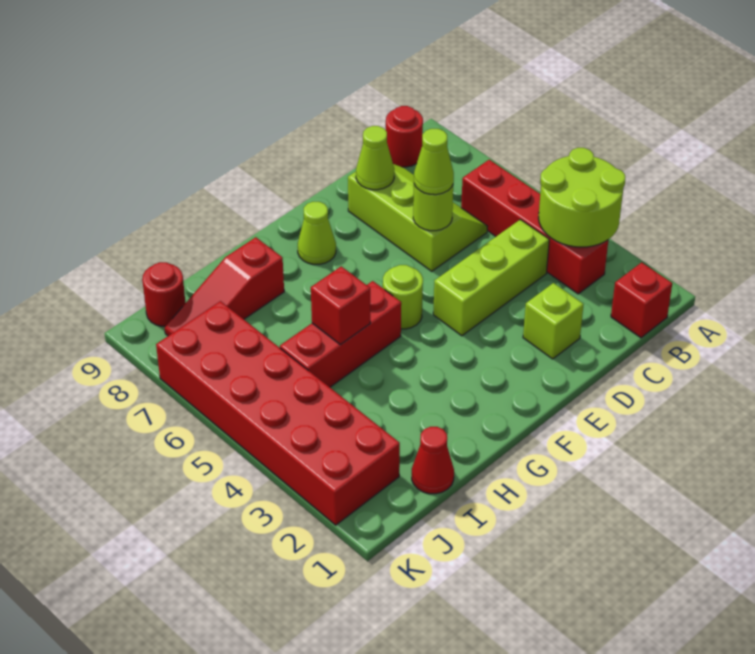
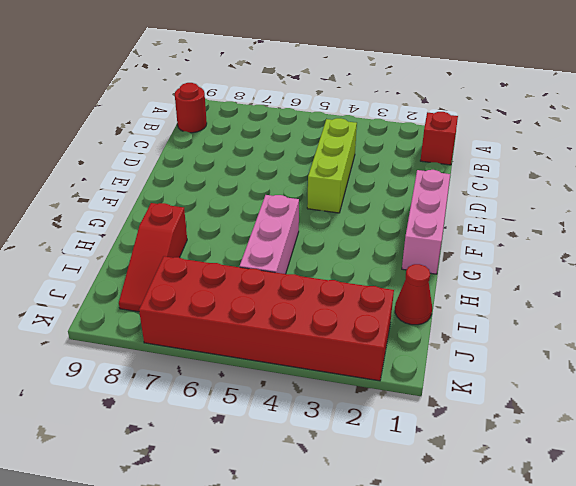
pink brick E1:G1 level 1 -> none
pink brick G5:I5 level 1 -> red brick G5:I5 level 1
none -> red brick B3:B6 level 1
none -> lime slope C6:D8 level 1 top D
none -> lime brick D2 level 1

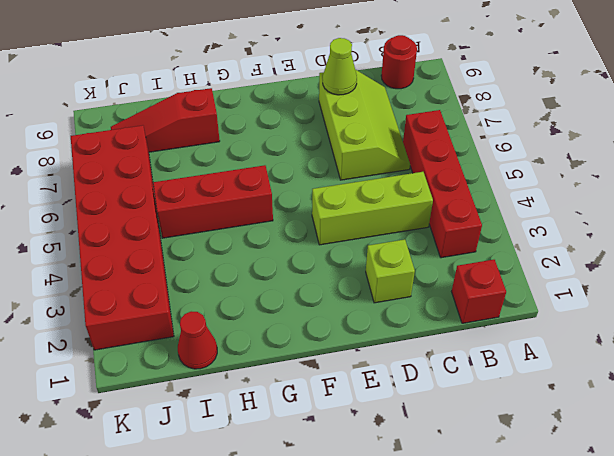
none -> lime round brick F5 level 1
none -> lime cone F8 level 1
none -> red round brick J9 level 1

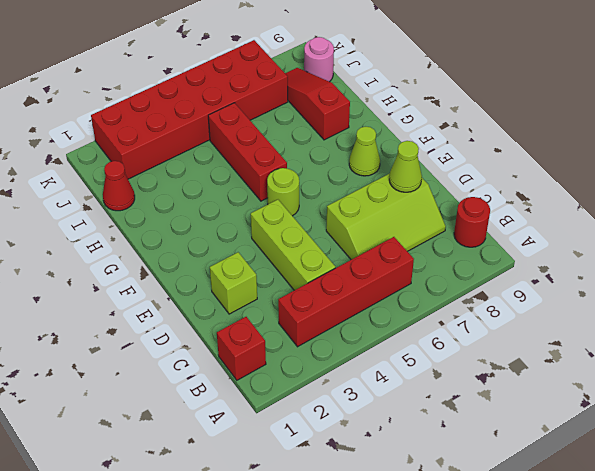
pink round brick J9 level 1 -> red round brick J9 level 1
none -> lime round brick A3:B4 level 2
none -> lime round brick D6 level 2
none -> red brick H5 level 2

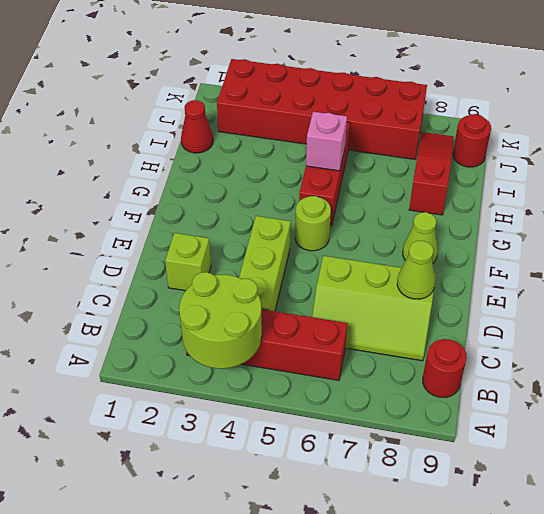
pink brick H5 level 2 -> red brick H5 level 2
none -> red brick B1 level 1
none -> lime round brick D6 level 2
none -> lime cone D6 level 3

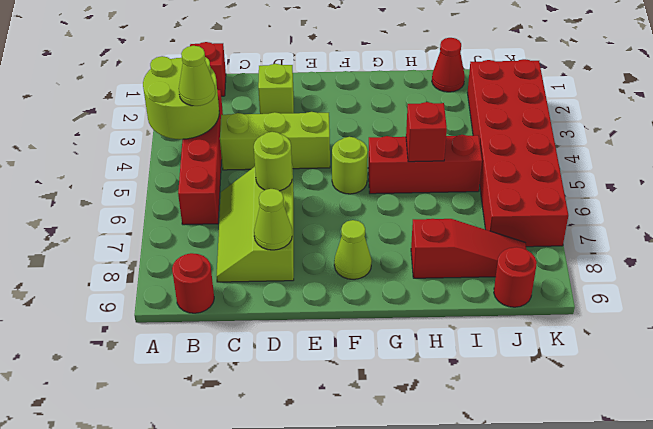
lime cone B4 level 3 -> lime cone D6 level 3

